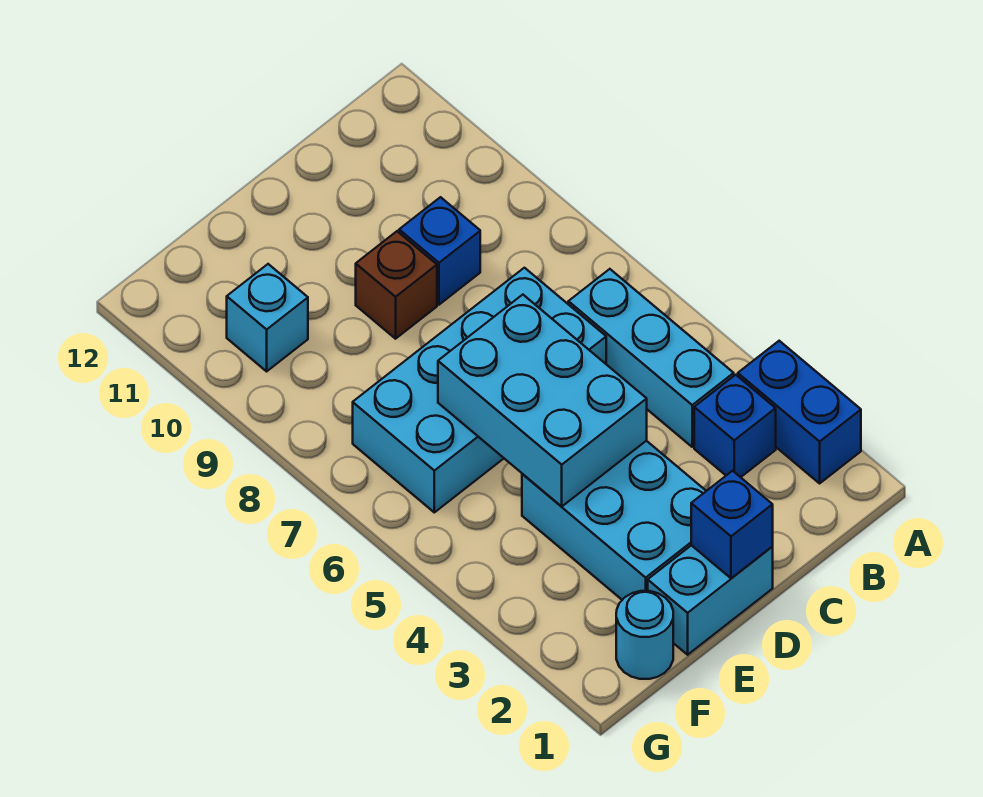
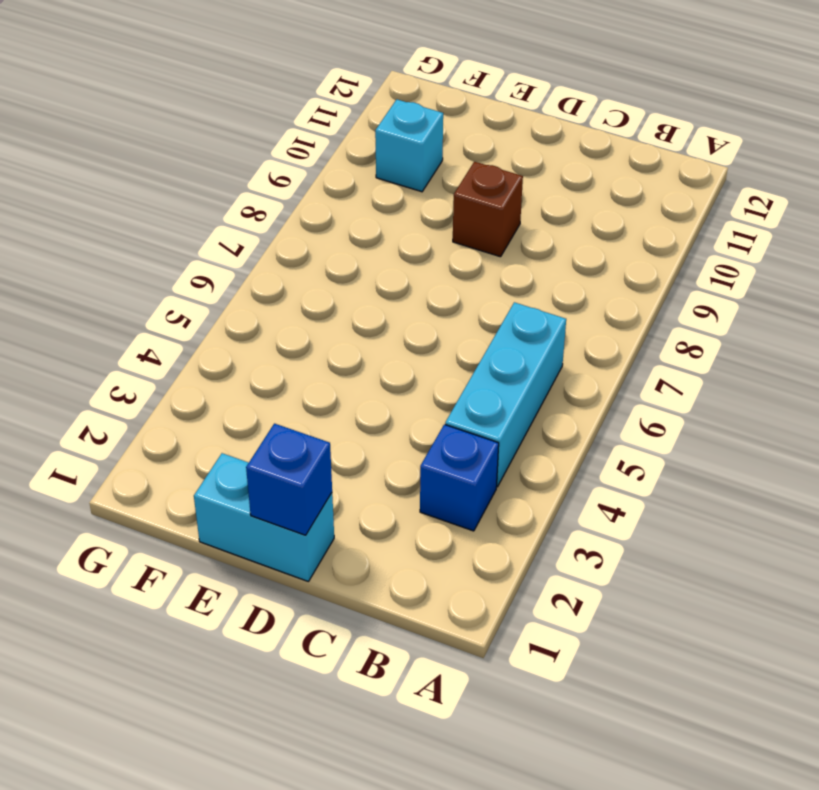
none -> blue brick A2:A3 level 1
none -> cyan brick C6:F7 level 1
none -> blue brick C9 level 1

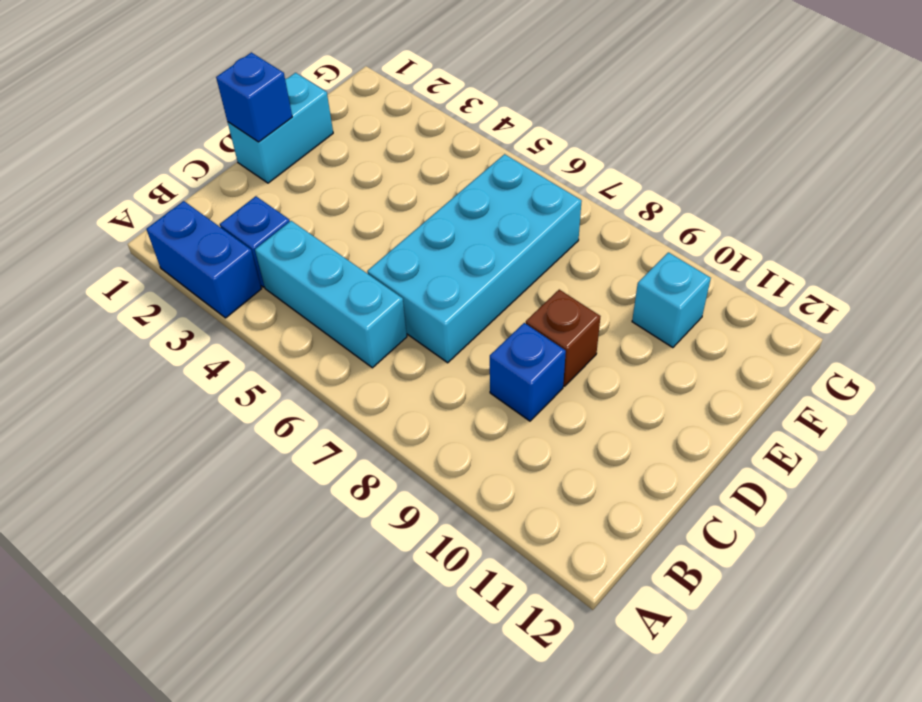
none -> cyan brick D2:E4 level 1
none -> cyan round brick F1 level 1
none -> cyan brick D4:E6 level 2

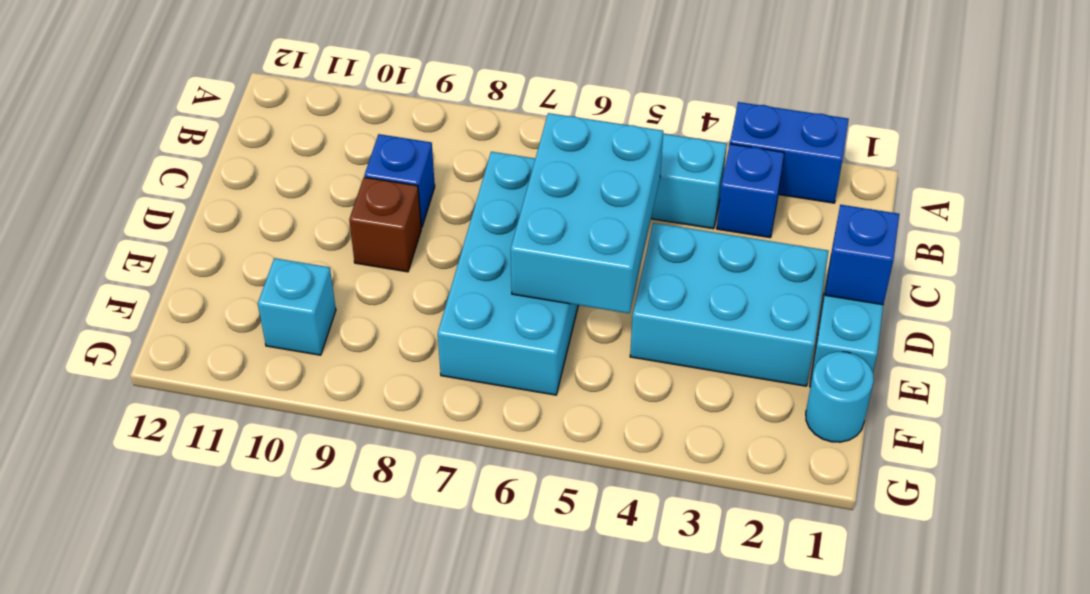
cyan brick C5:E6 level 2 -> cyan brick D4:E6 level 2

